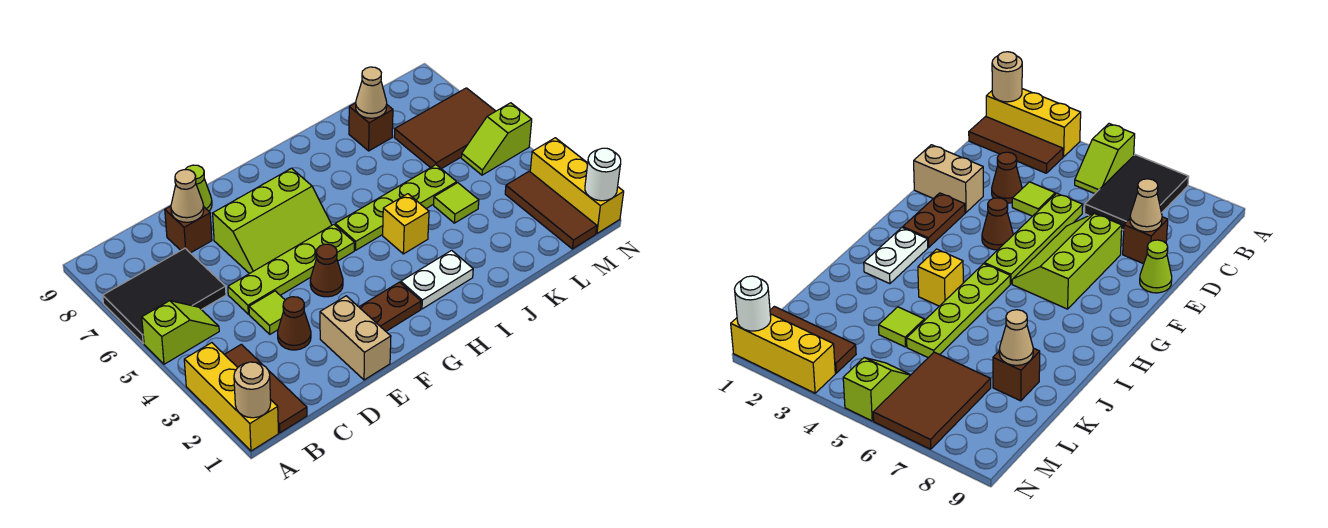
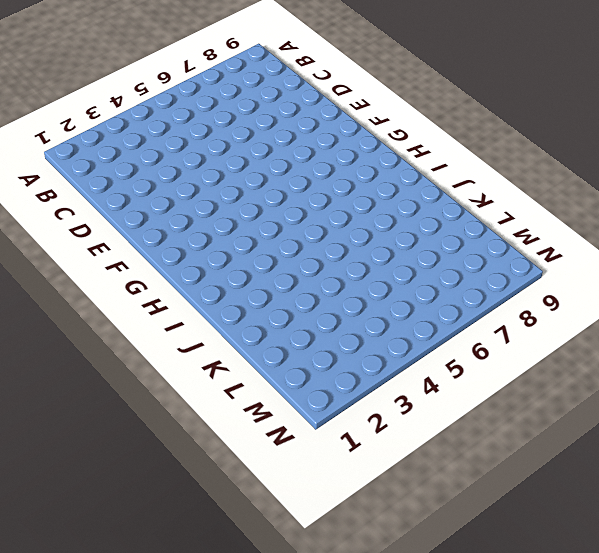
none -> yellow brick A1:A3 level 1
none -> lime slope A5:B5 level 1 top A
none -> black tile A6:C7 level 1

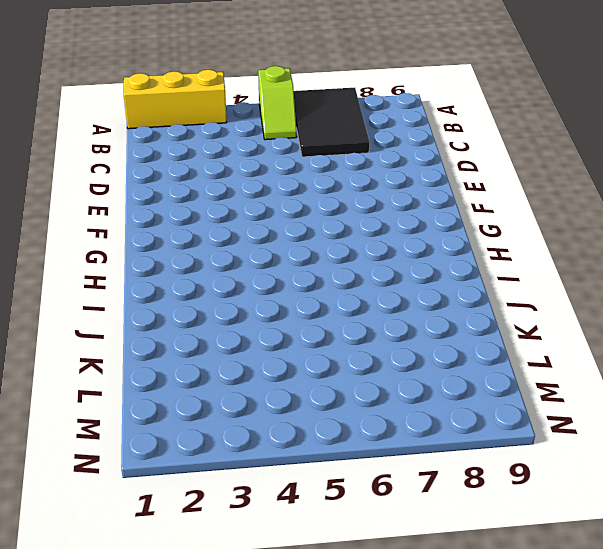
none -> brown tile B1:B3 level 1
none -> brown cone D3 level 1
none -> lime tile D4 level 1

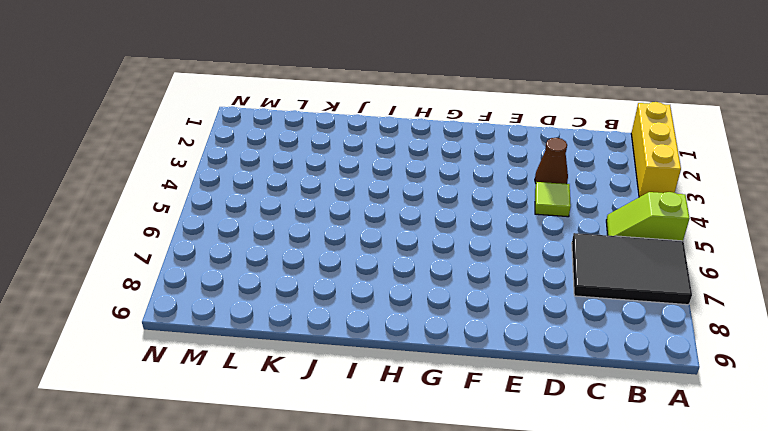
none -> brown tile B1:B3 level 1
none -> lime plate D5:G5 level 1
none -> brown brick D8 level 1

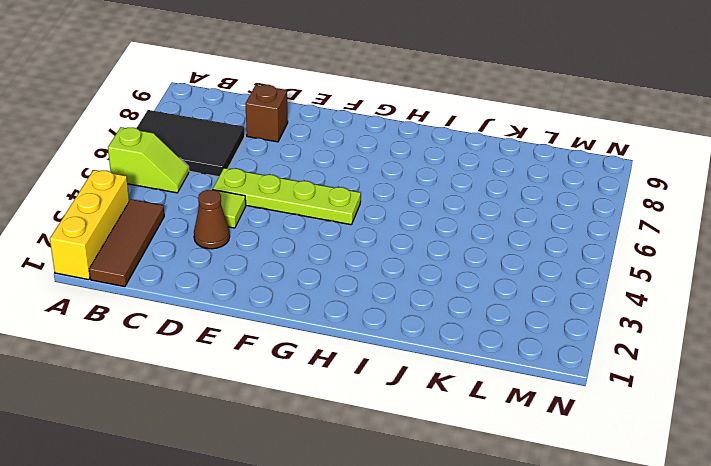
none -> tan brick E1:E2 level 1
none -> lime slope E6:G7 level 1 top 7
none -> lime cone E9 level 1

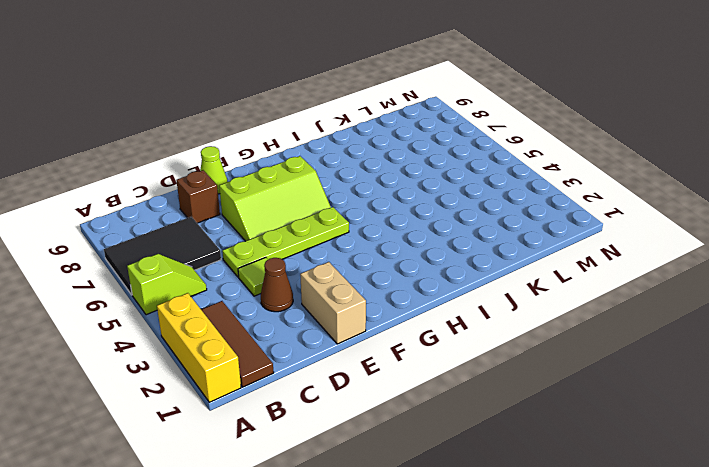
none -> brown plate F2:G2 level 1
none -> brown cone F4 level 1
none -> white plate H2:I2 level 1

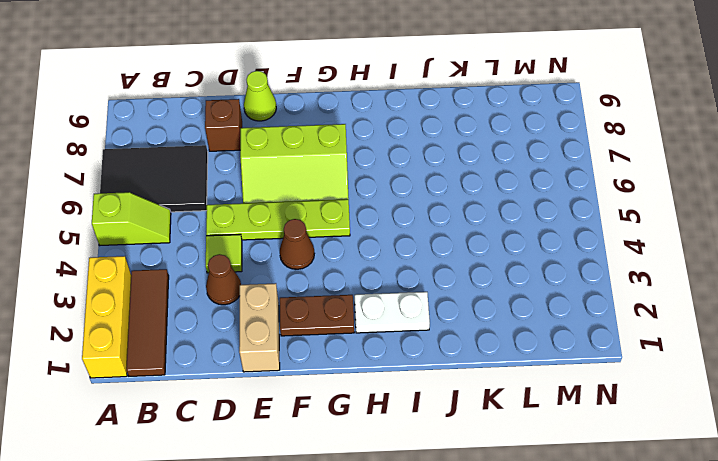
none -> lime plate H5:K5 level 1
none -> yellow brick I4 level 1
none -> lime tile K4 level 1

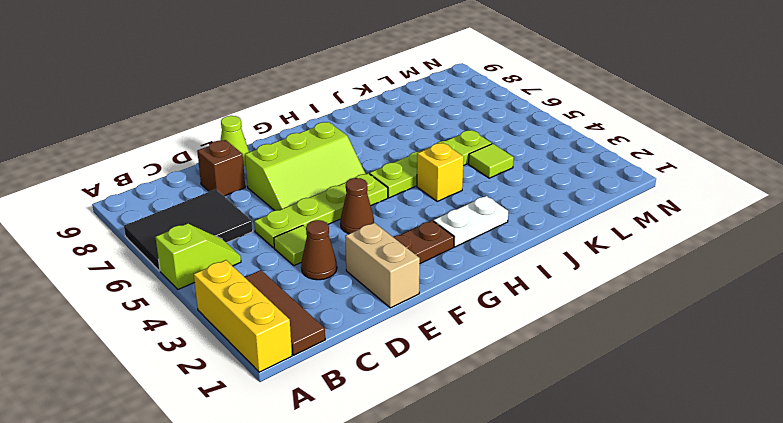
none -> brown brick K8 level 1
none -> brown tile L6:N7 level 1
none -> brown tile M1:M3 level 1

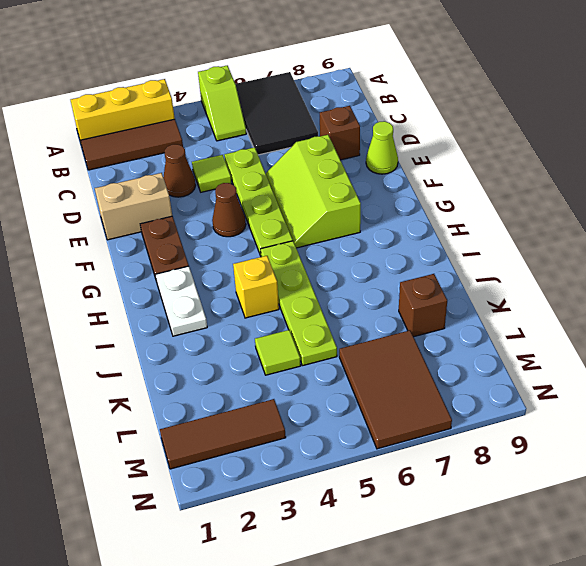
none -> lime slope M5:N5 level 1 top N
none -> yellow brick N1:N3 level 1
none -> tan round brick A1 level 2

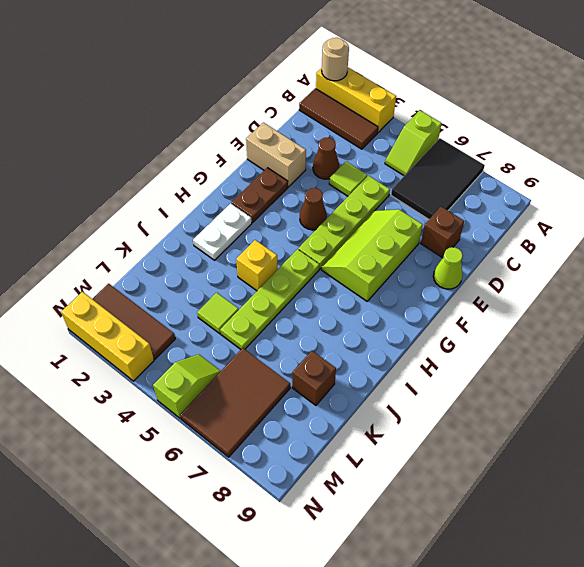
none -> tan cone D8 level 2
none -> tan cone K8 level 2
none -> white round brick N1 level 2

